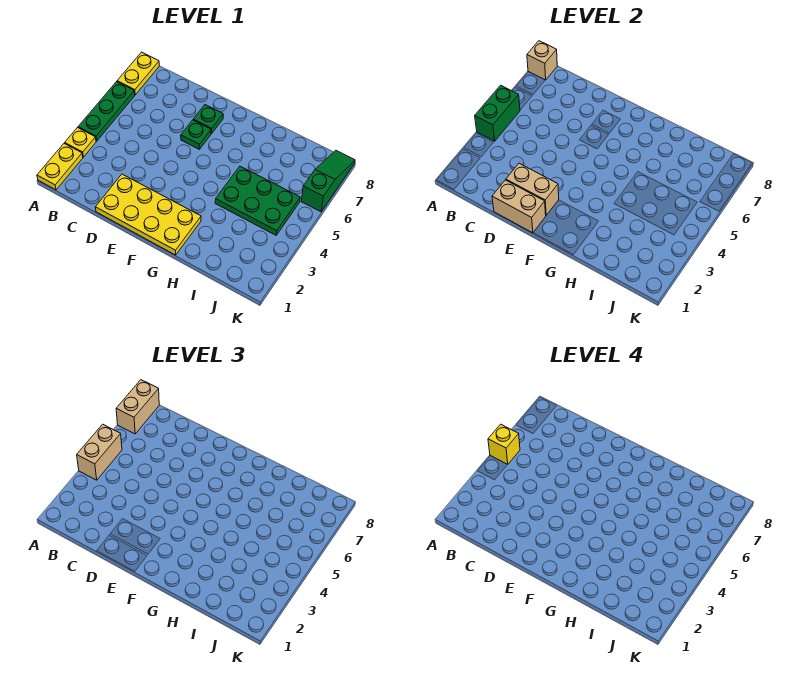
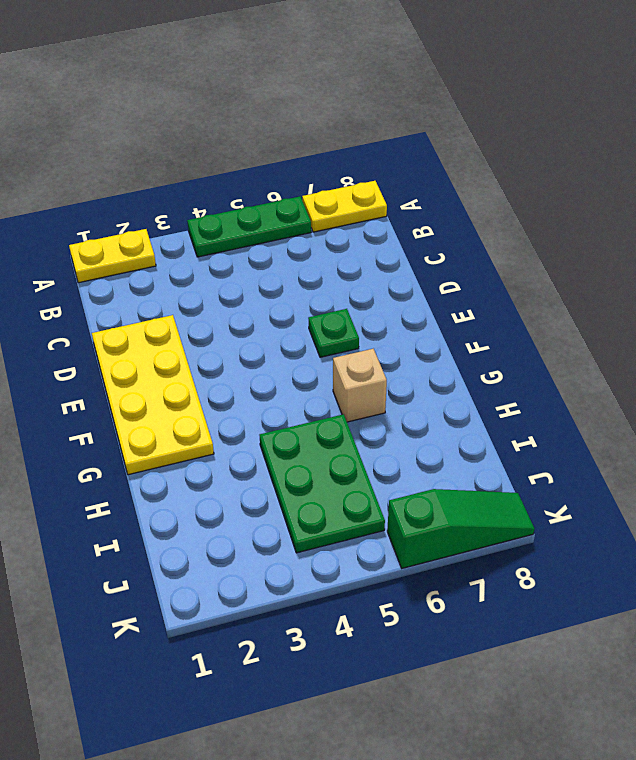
tan brick G6 level 1 -> tan brick A8 level 2
none -> yellow plate A3 level 1
none -> green plate E7 level 1
none -> green brick A4:A5 level 2

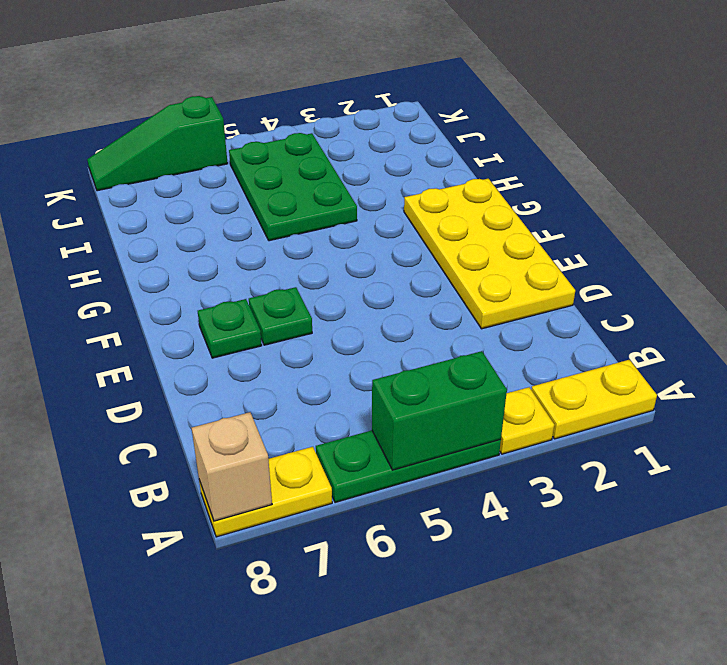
none -> tan brick D1:E1 level 2
none -> tan brick D2:E2 level 2
none -> tan brick A4:A5 level 3

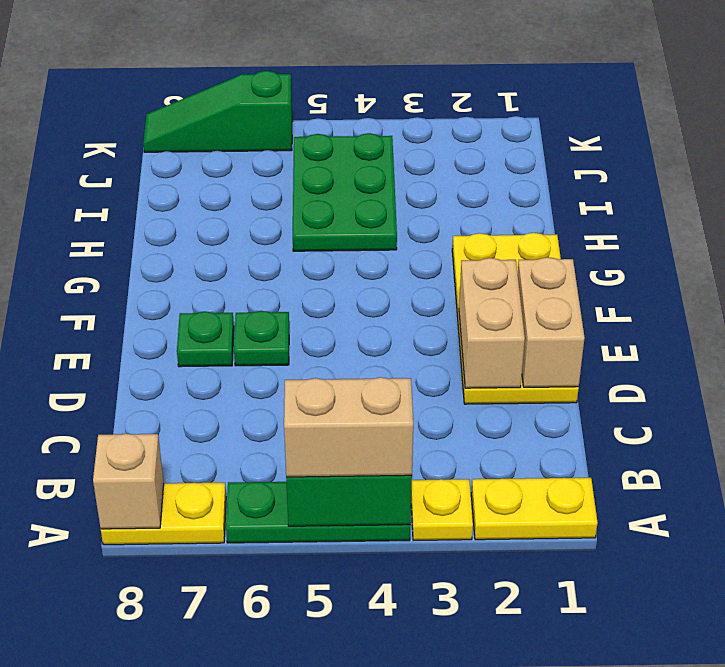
none -> tan brick A7:A8 level 3
none -> yellow brick A5 level 4

